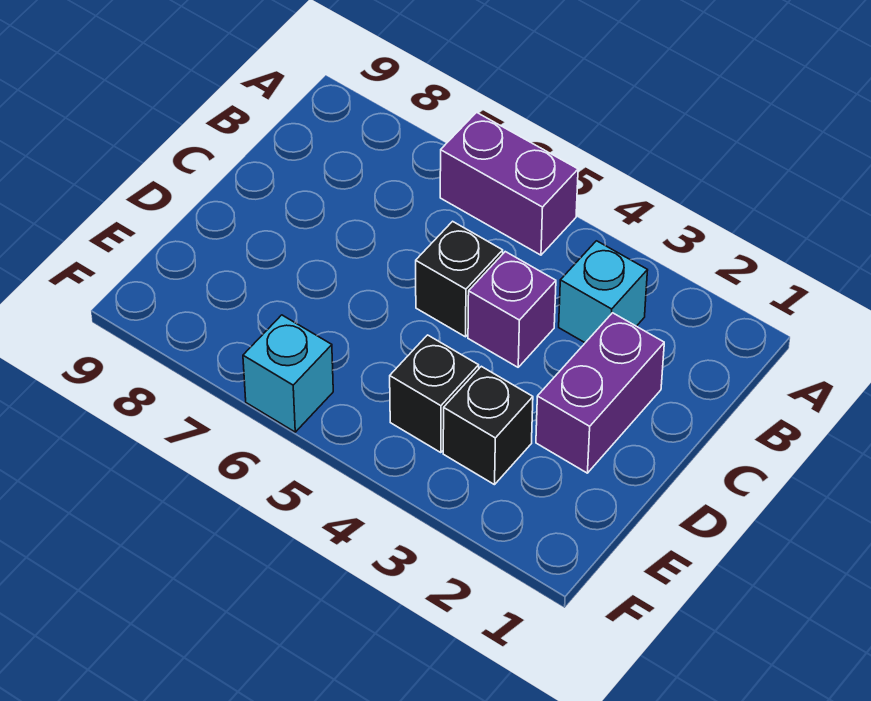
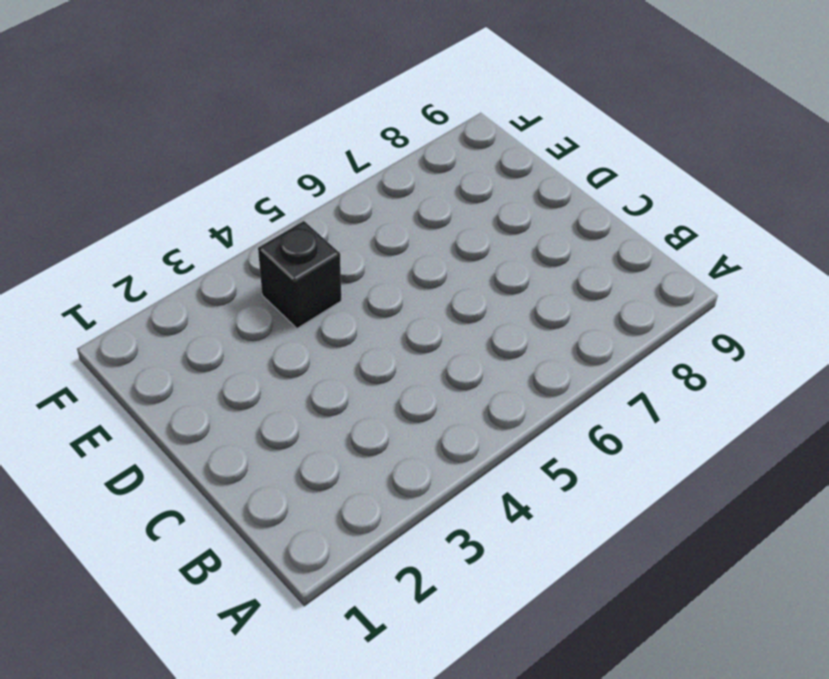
none -> purple brick A5:A6 level 1
none -> cyan brick B3 level 1

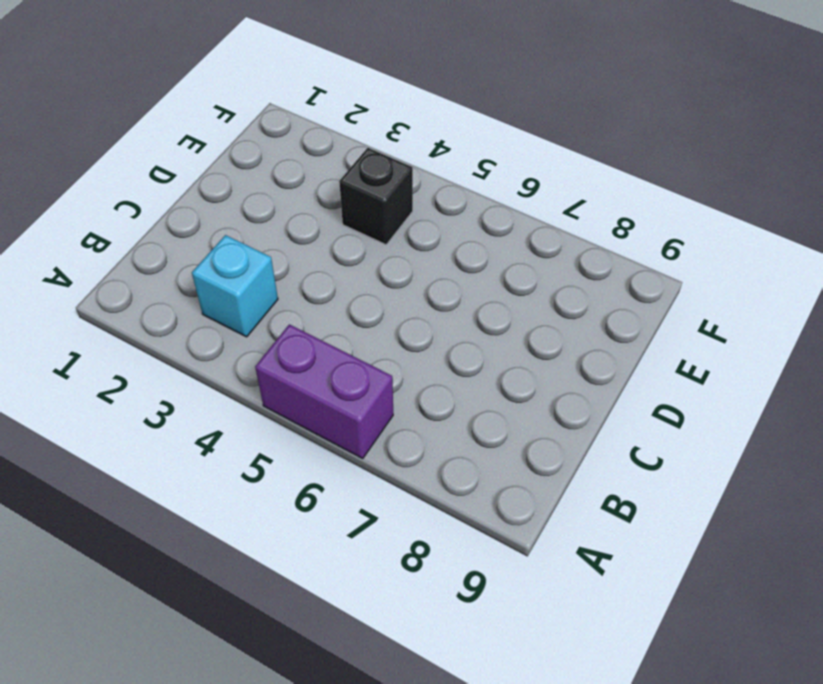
none -> purple brick C2:D2 level 1
none -> purple brick C4 level 1

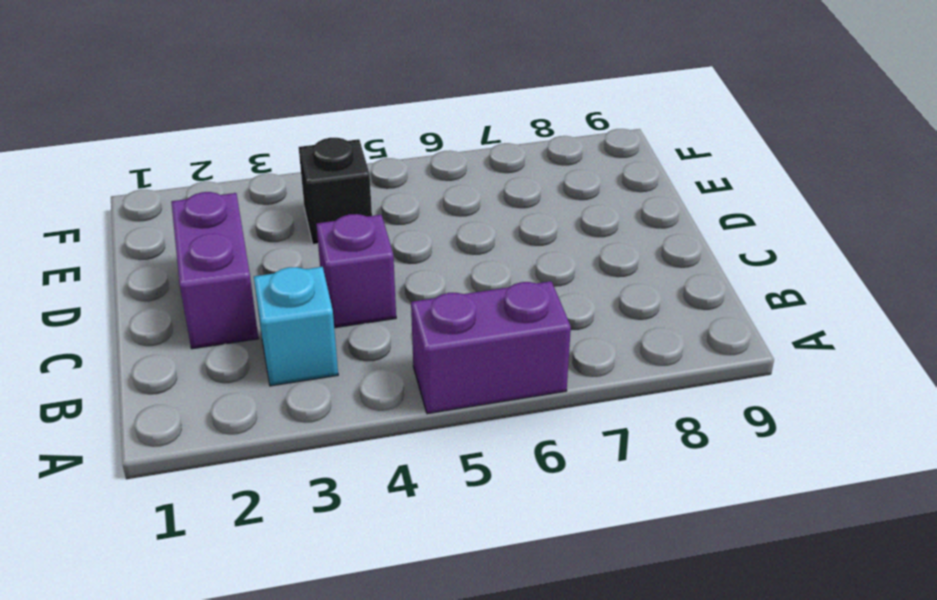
none -> black brick C5 level 1
none -> black brick E3 level 1

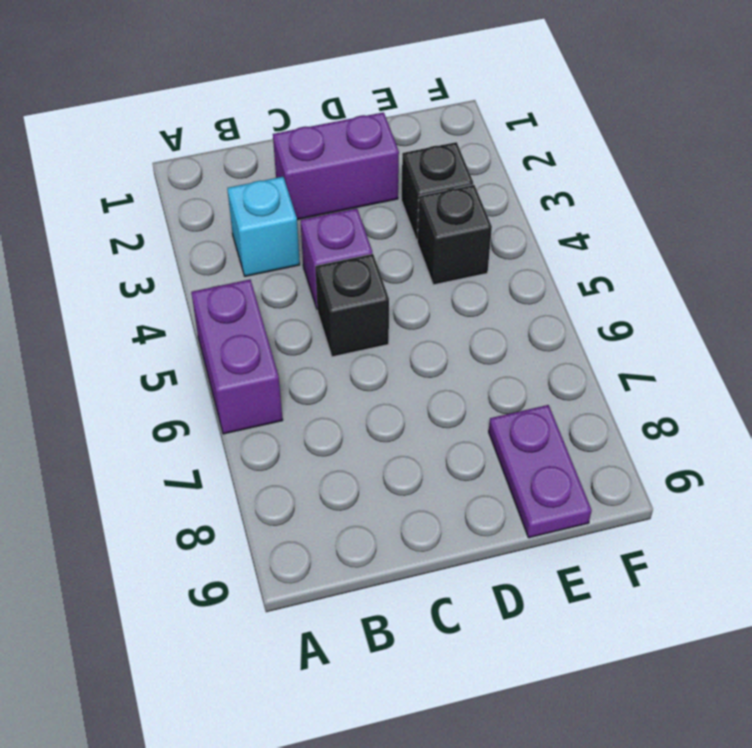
purple plate E8:E9 level 1 -> none
none -> cyan brick F6 level 1

